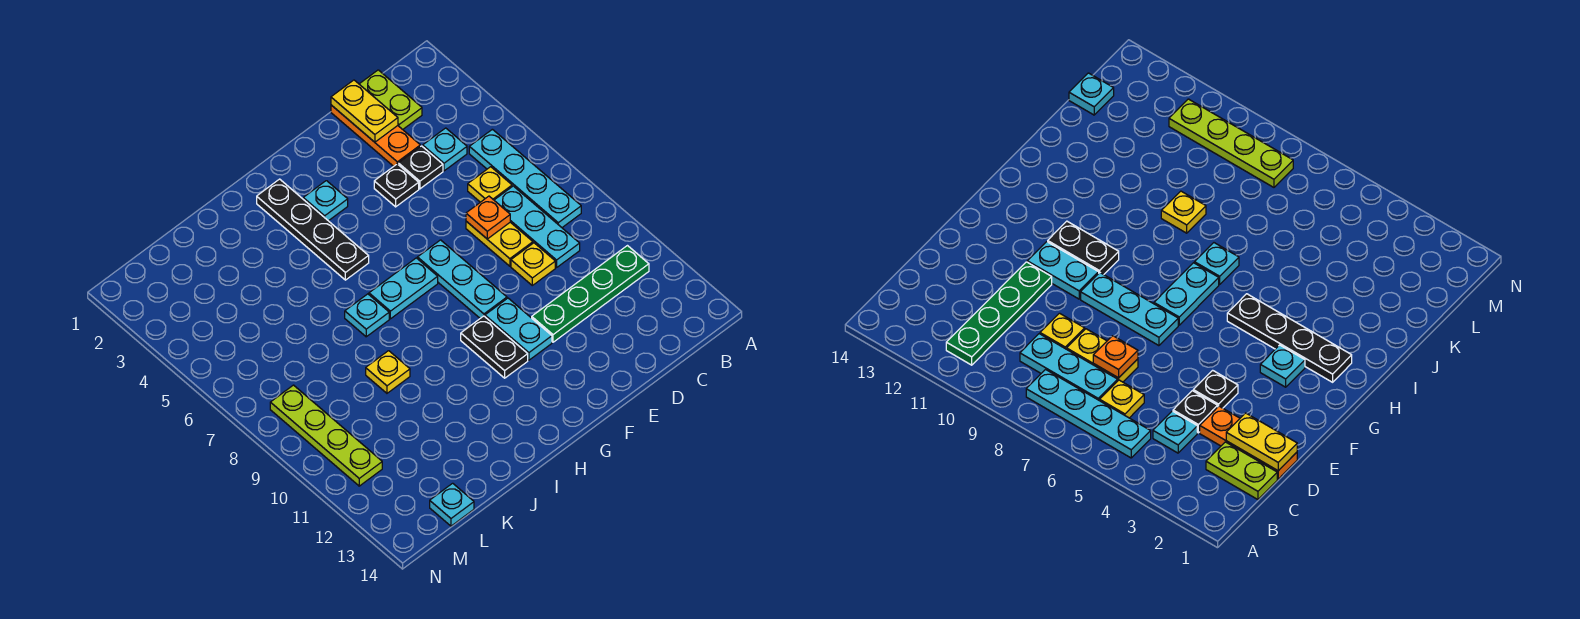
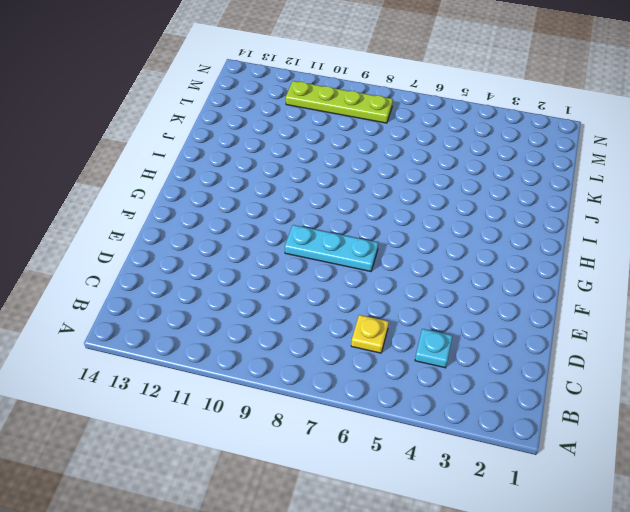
none -> cyan plate B5:B8 level 1
none -> green plate B11:E11 level 1
none -> lime plate C1:C2 level 1

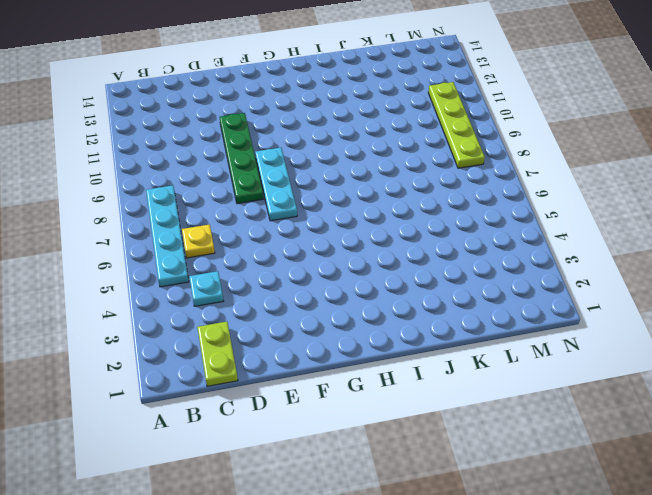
green plate E8:E11 level 1 -> green plate B11:E11 level 1
none -> cyan plate C7:C9 level 1
none -> orange plate D1:D3 level 1
none -> black plate D4 level 1

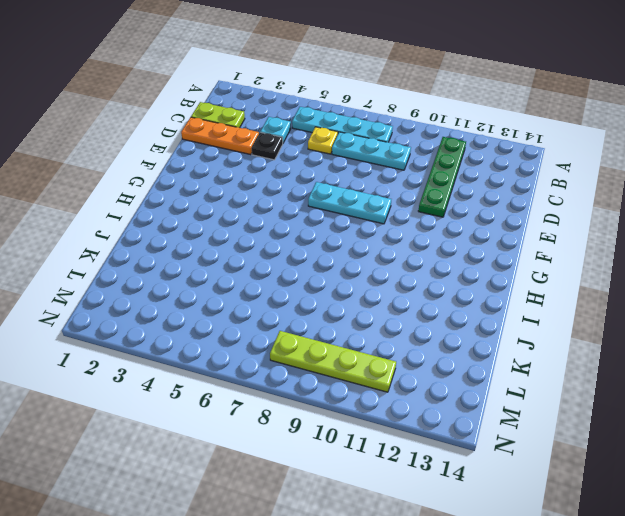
none -> yellow plate D7:D8 level 1
none -> yellow plate D9 level 1
none -> black plate E4 level 1

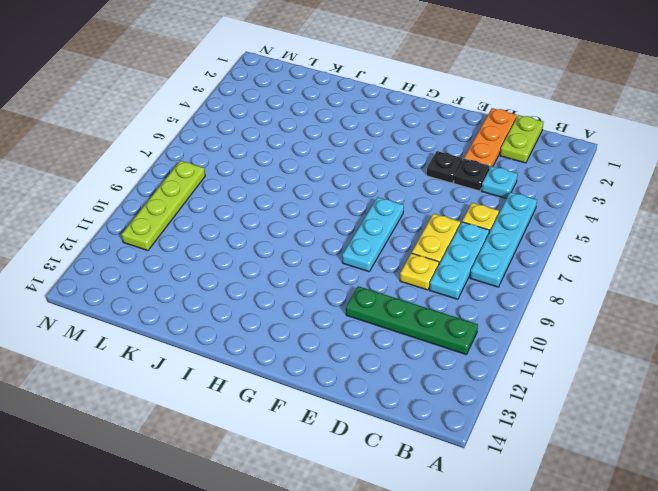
none -> cyan plate F10:F11 level 1
none -> cyan plate G3 level 1
none -> cyan plate G7:H7 level 1

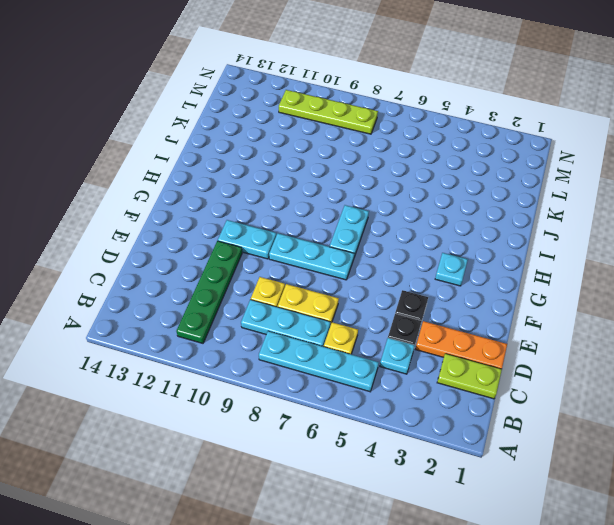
none -> black plate G10:G11 level 1
none -> black plate H2:H5 level 1
none -> cyan plate I7 level 1

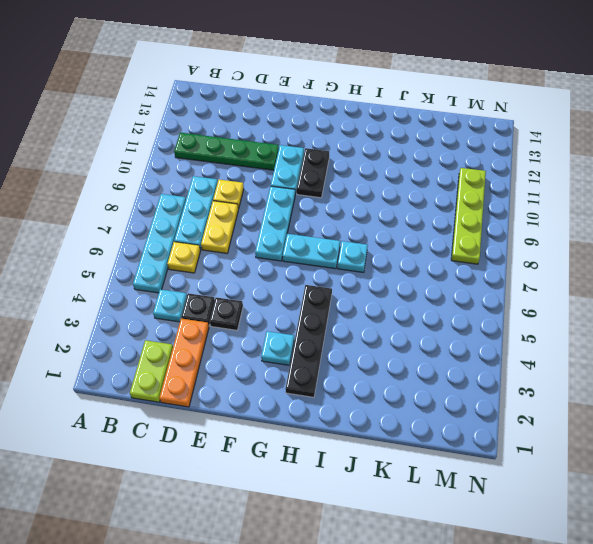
none -> yellow plate J9 level 1
none -> cyan plate L14 level 1
none -> yellow plate D1:D2 level 2

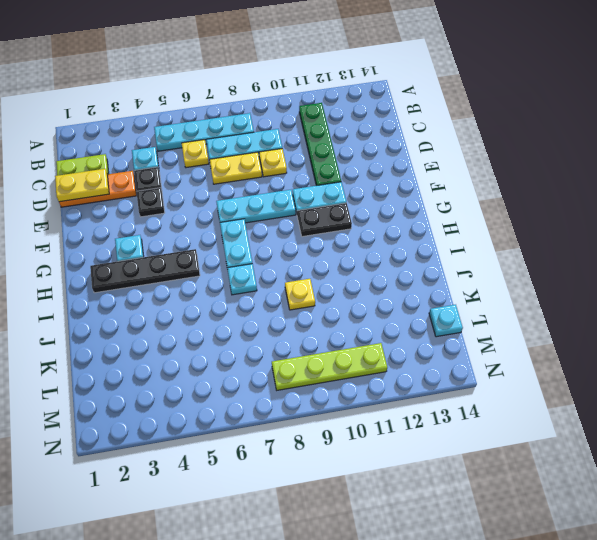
none -> orange plate D7 level 2

